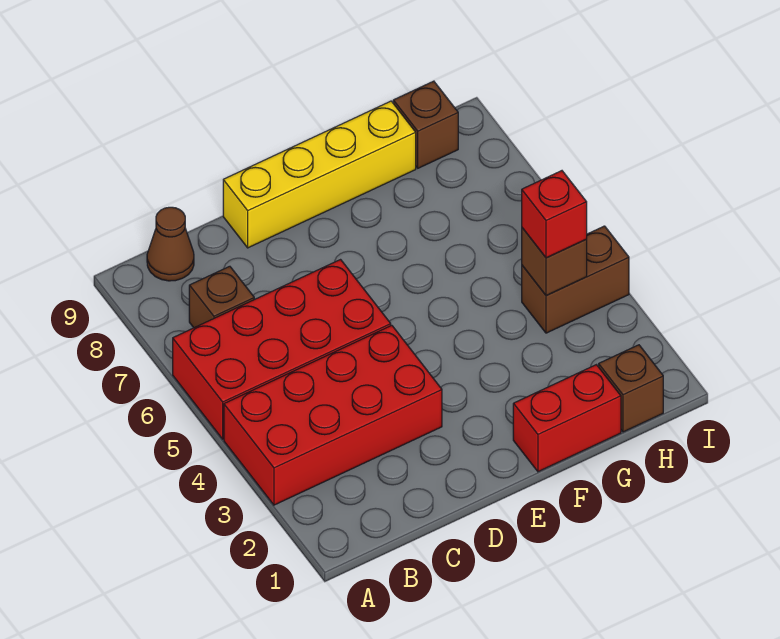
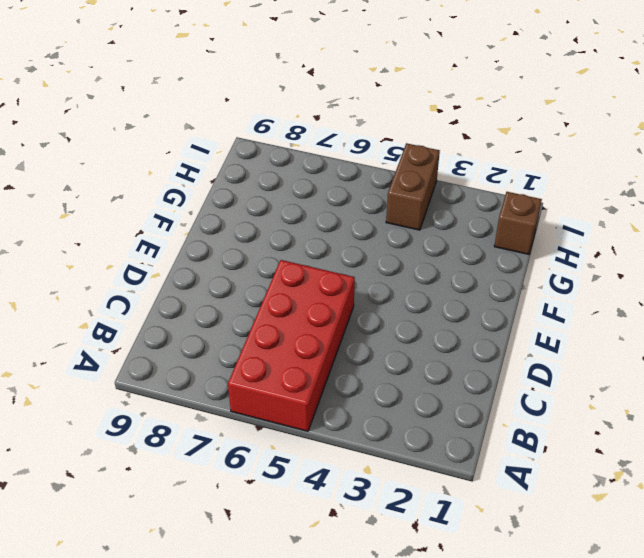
none -> red brick A3:D4 level 1
none -> brown brick B7 level 1

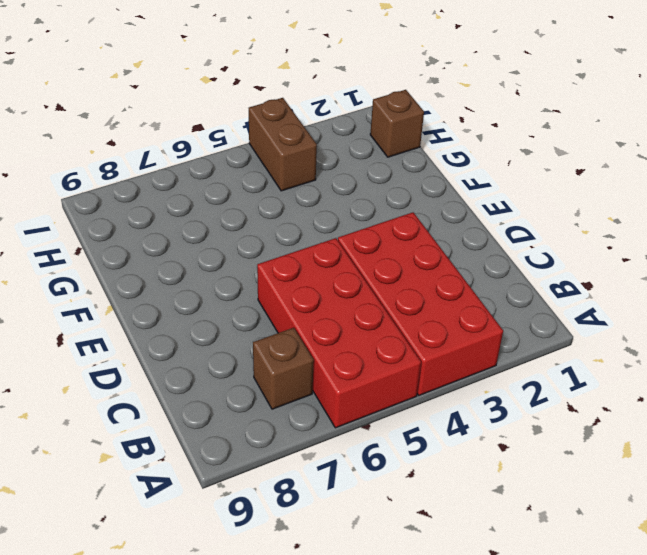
none -> brown cone B9 level 1
none -> yellow brick D9:G9 level 1

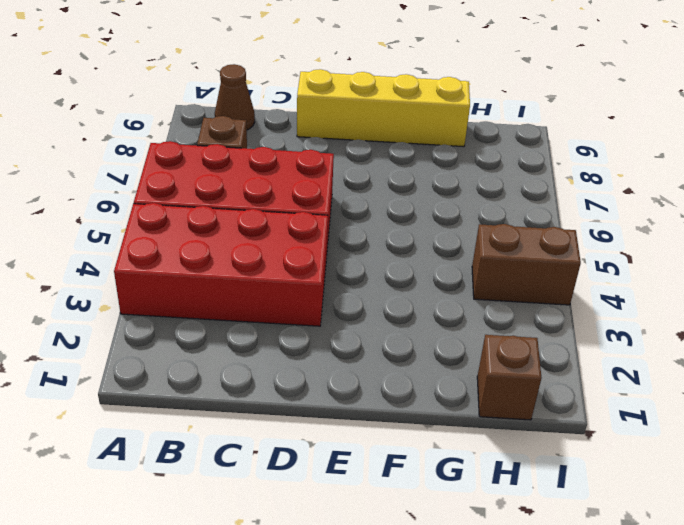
none -> red brick F1:G1 level 1
none -> brown brick H9 level 1

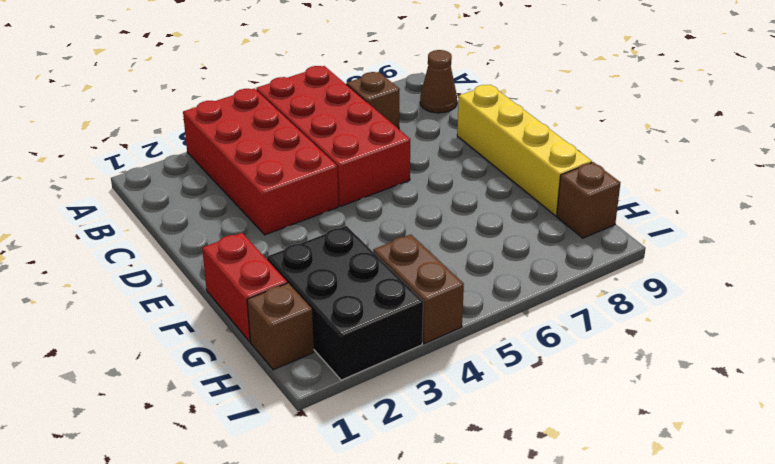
black brick G2:I3 level 1 -> none
none -> brown brick H4 level 2
none -> red brick H4 level 3

